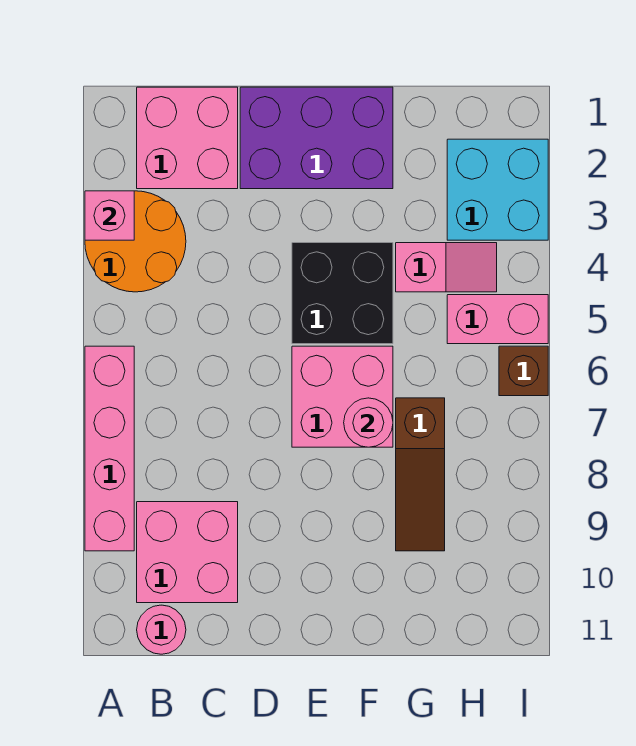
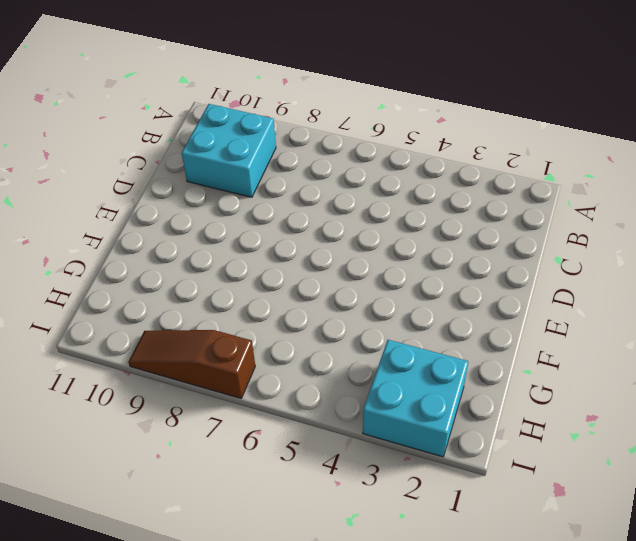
cyan brick B9:C10 level 1 -> pink brick B9:C10 level 1
brown slope I7:I9 level 1 top 7 -> brown slope G7:G9 level 1 top 7
none -> orange round brick A3:B4 level 1
none -> pink brick A6:A9 level 1
none -> pink brick B1:C2 level 1

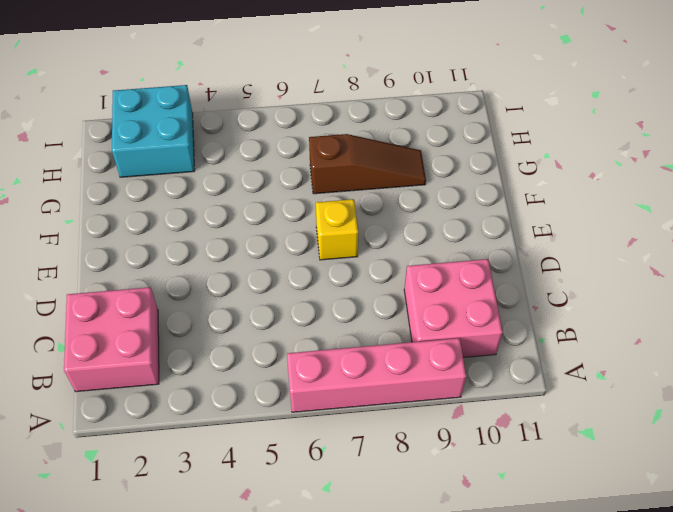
yellow brick E7 level 1 -> pink brick E6:F7 level 1
none -> orange round brick A3:B4 level 1
none -> pink round brick B11 level 1
none -> purple brick D1:F2 level 1

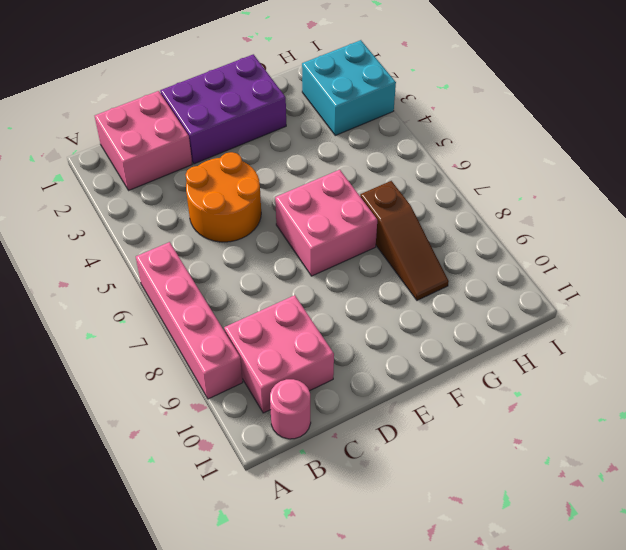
orange round brick C4:D5 level 1 -> orange round brick A3:B4 level 1
none -> black brick E4:F5 level 1
none -> pink slope G4:H4 level 1 top G
none -> pink brick H5:I5 level 1

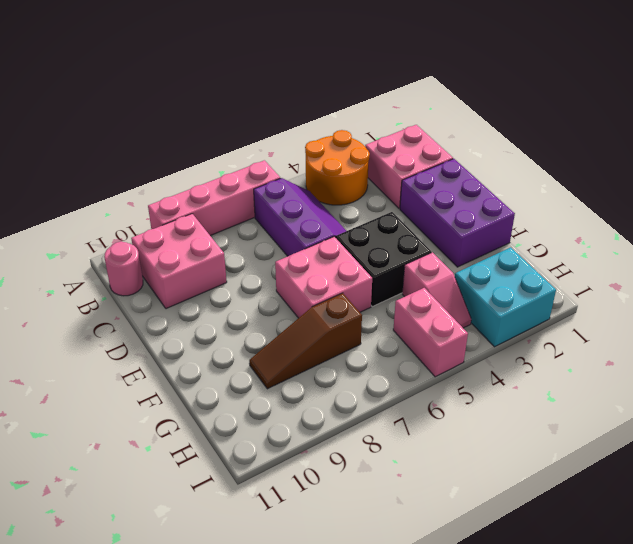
purple slope B5:D6 level 1 top 6 -> none
none -> brown brick I6 level 1
none -> pink brick A3 level 2
none -> pink round brick F7 level 2

